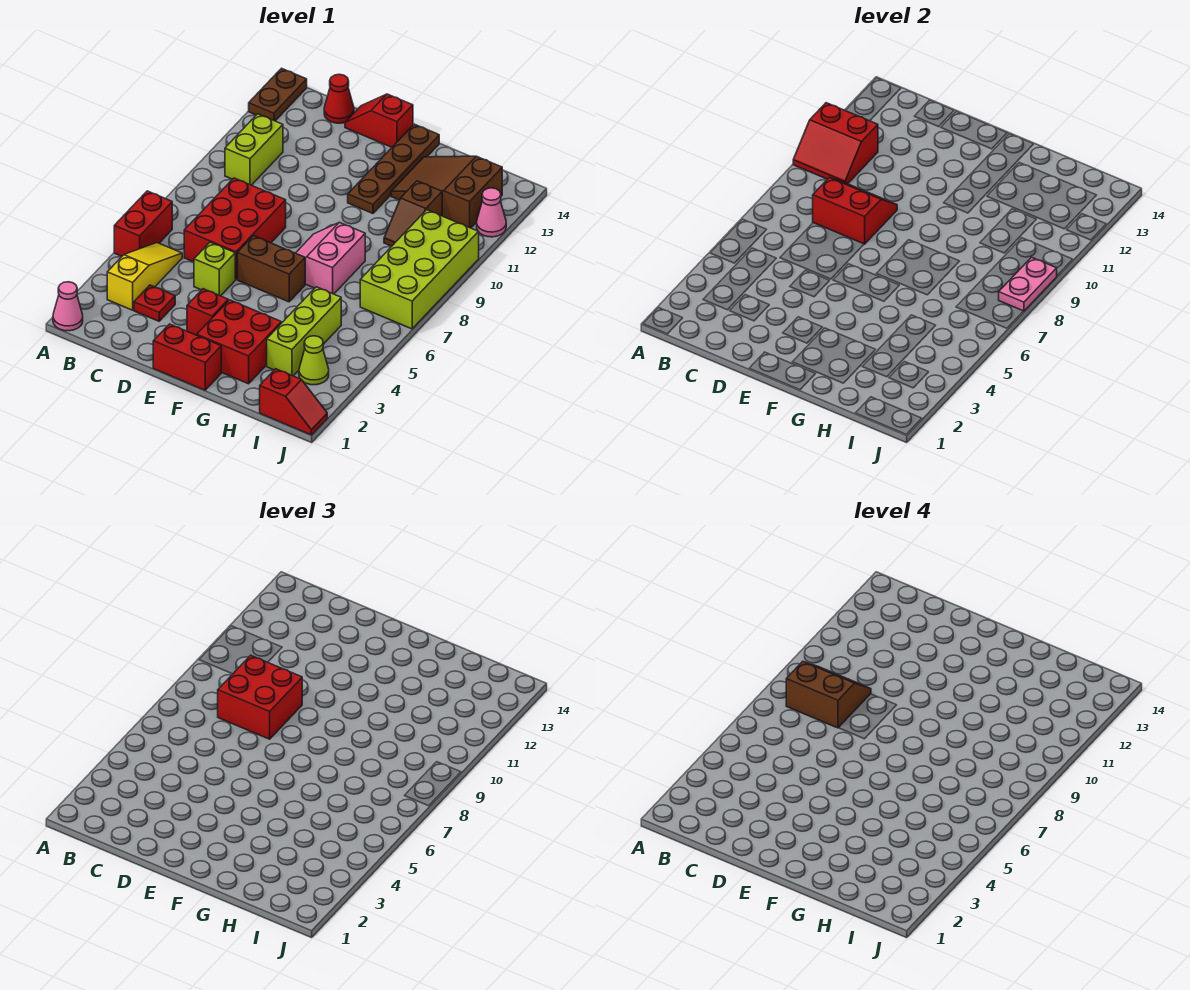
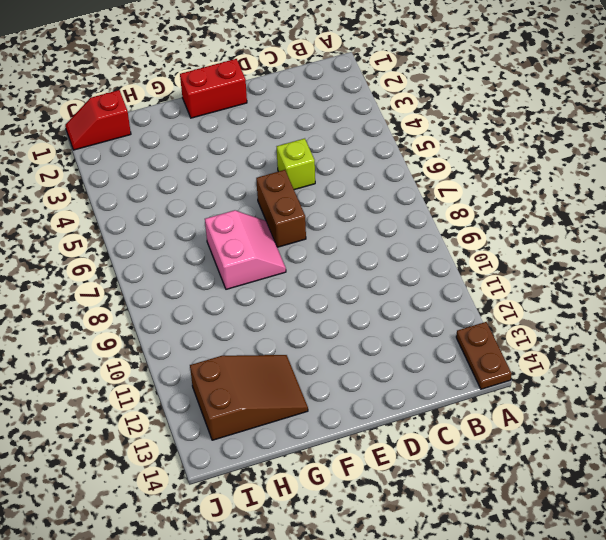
brown brick E6:E7 level 1 -> brown brick E6:F6 level 1
none -> pink cone A1 level 1
none -> red brick A5:A6 level 1
none -> yellow slope B3:B5 level 1 top 3

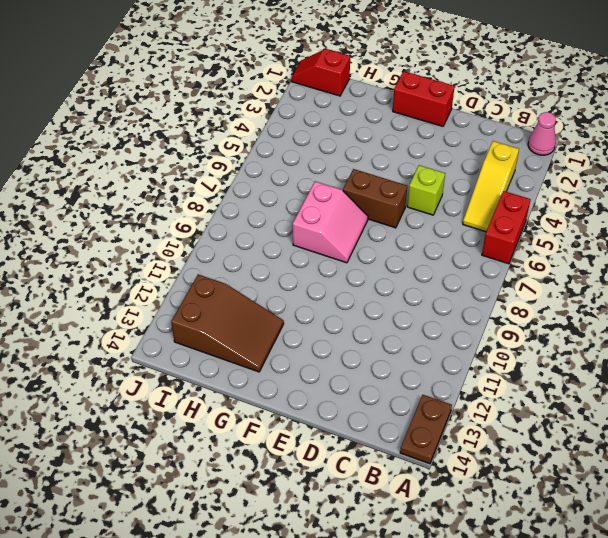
none -> lime brick B10:B11 level 1
none -> red plate C3 level 1
none -> red brick C6:D8 level 1

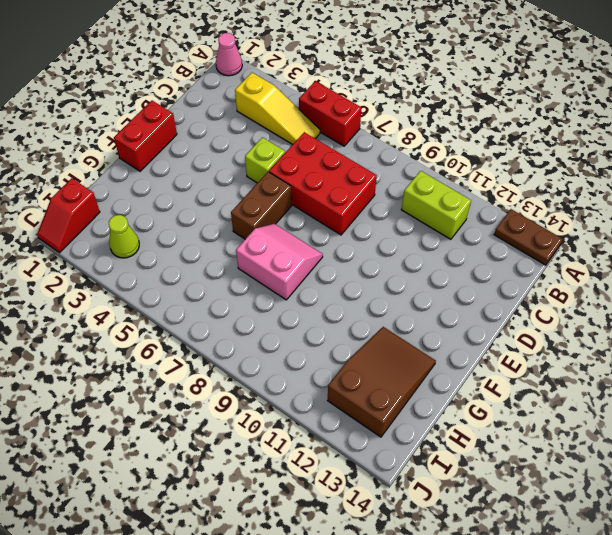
none -> red plate C3 level 1
none -> red cone C14 level 1
none -> red slope D14:E14 level 1 top E

